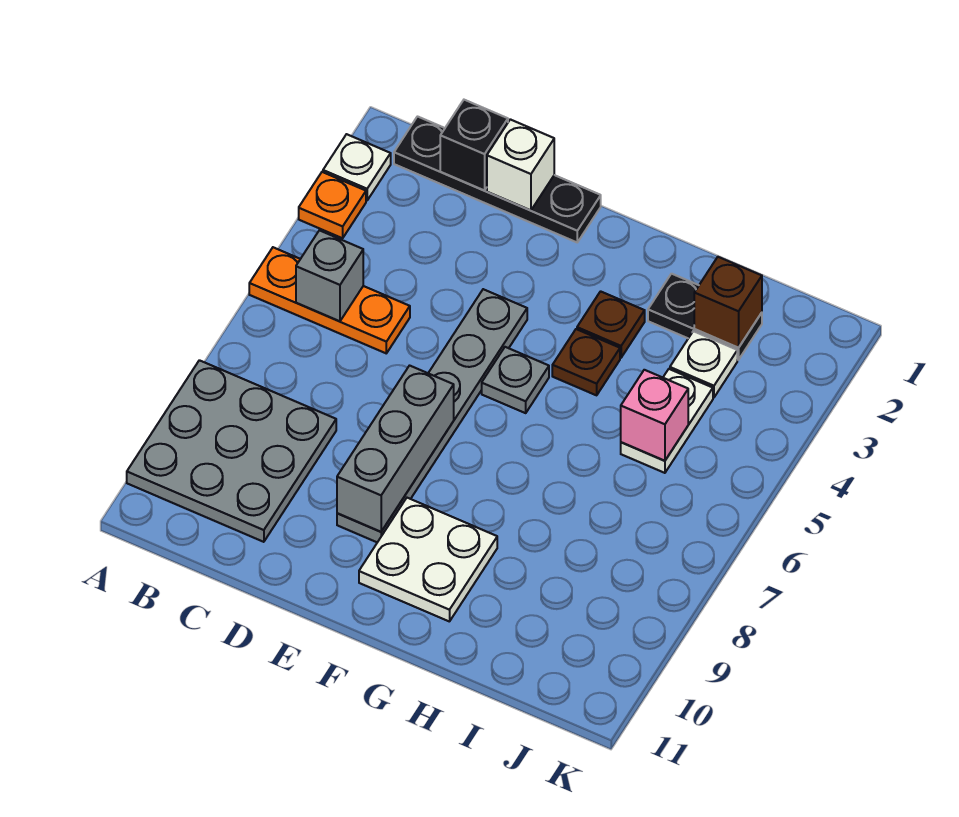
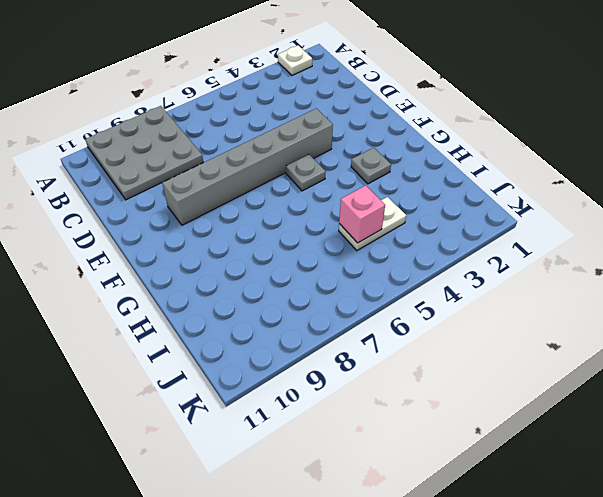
grey brick E4:E9 level 1 -> grey plate E4:E9 level 1
grey plate G3 level 1 -> brown plate G3 level 1
none -> orange plate A3 level 1
none -> orange plate A5:C5 level 1
none -> black plate B1:E1 level 1

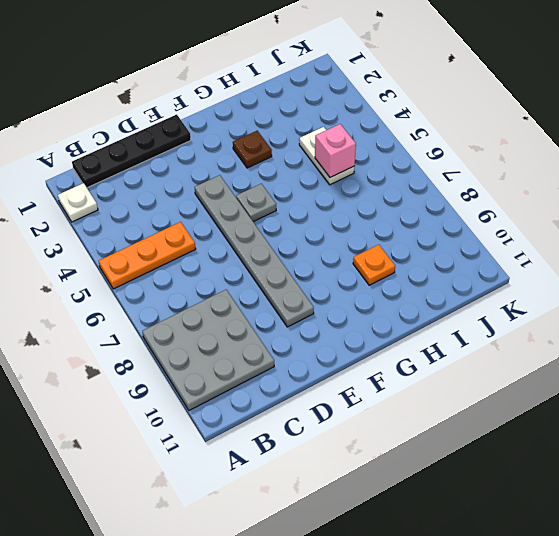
orange plate H9 level 1 -> orange plate A3 level 1
none -> white plate F9:G10 level 1
none -> brown plate G4 level 1
none -> black plate H2:I2 level 1

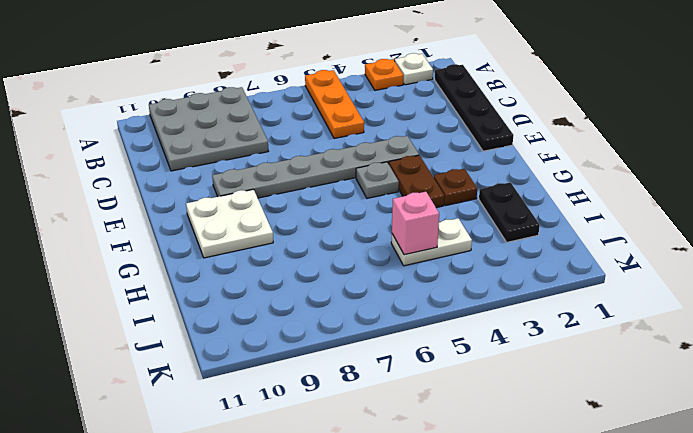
brown plate F4:G4 level 1 -> brown plate G4 level 1
none -> white plate I3 level 1
none -> grey brick B5 level 2
none -> black brick C1 level 2

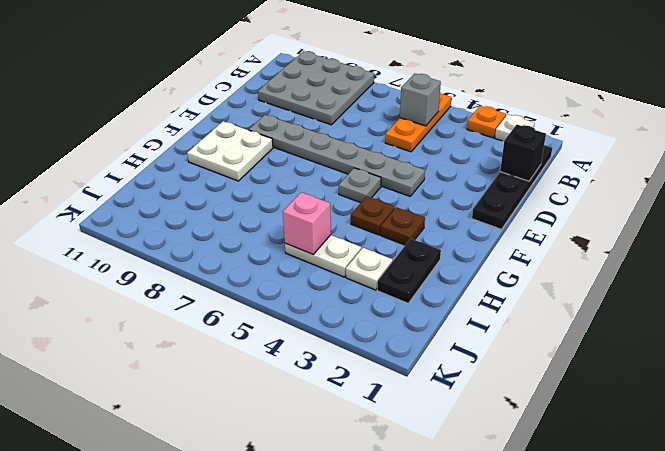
none -> white brick D1 level 2
none -> grey brick E7:E9 level 2
none -> brown brick I2 level 2

